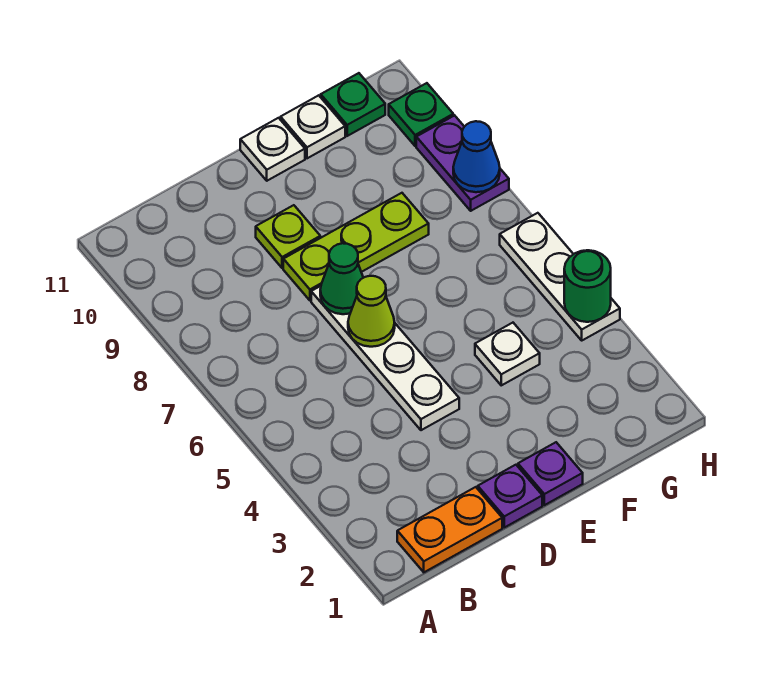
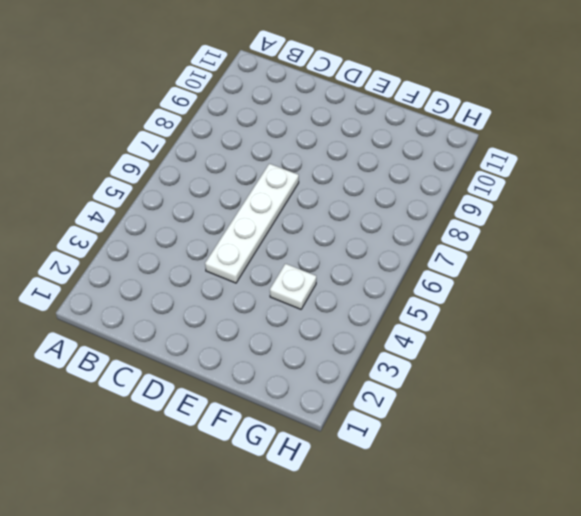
none -> orange plate B1:C1 level 1
none -> purple plate D1 level 1
none -> lime plate D8:F8 level 1

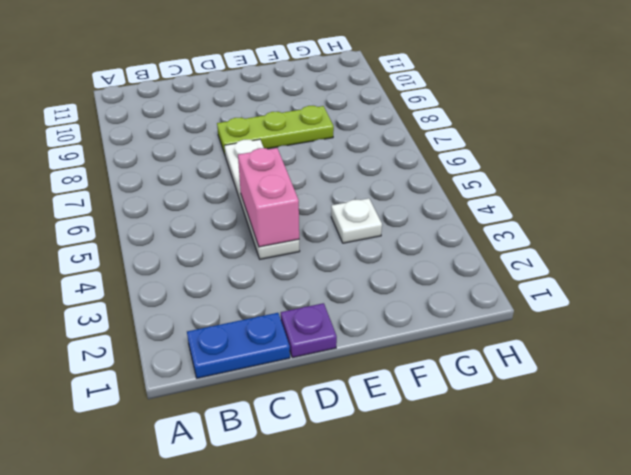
blue plate B1:C1 level 1 -> orange plate B1:C1 level 1
pink brick D4:D5 level 2 -> none
none -> lime plate D9 level 1
none -> purple plate E1 level 1
none -> white plate E11 level 1

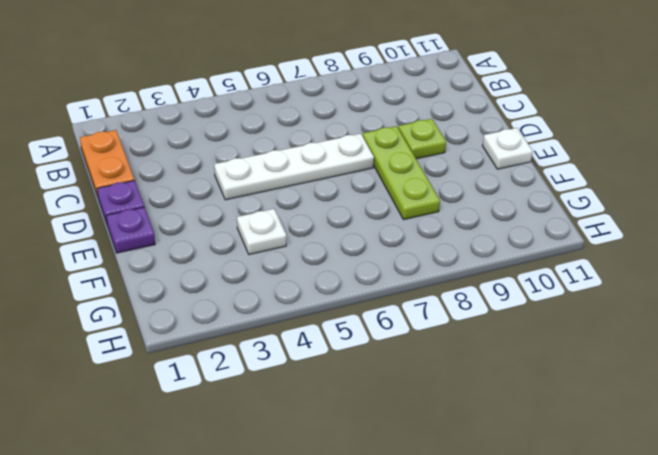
none -> white plate F11 level 1
none -> green plate G11 level 1
none -> white plate H4:H6 level 1

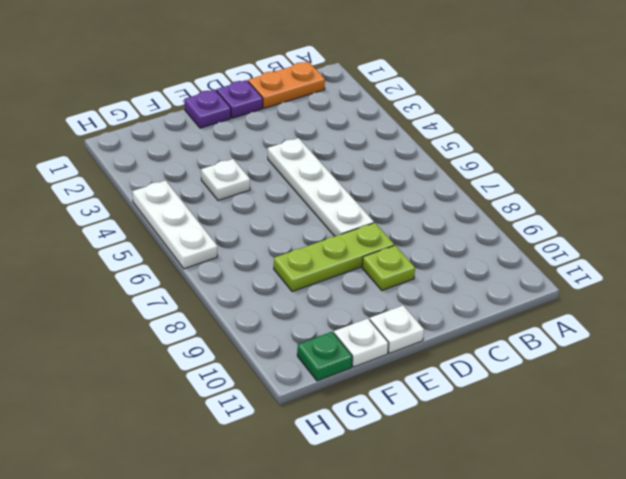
none -> purple plate H8:H9 level 1
none -> green plate H10 level 1
none -> lime cone D6 level 2

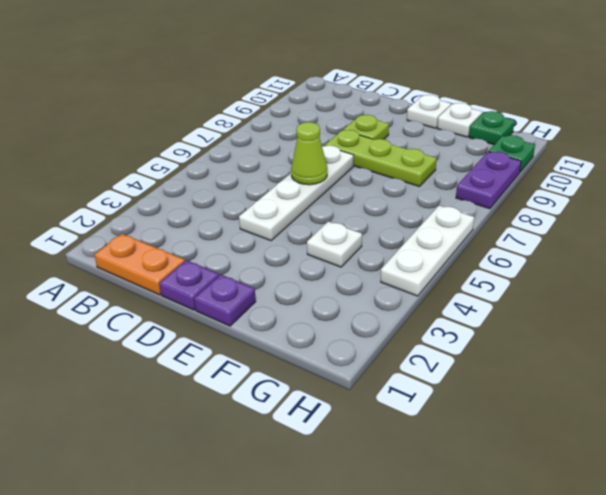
none -> green cone D7 level 2
none -> green round brick H4 level 2
none -> blue cone H8 level 2

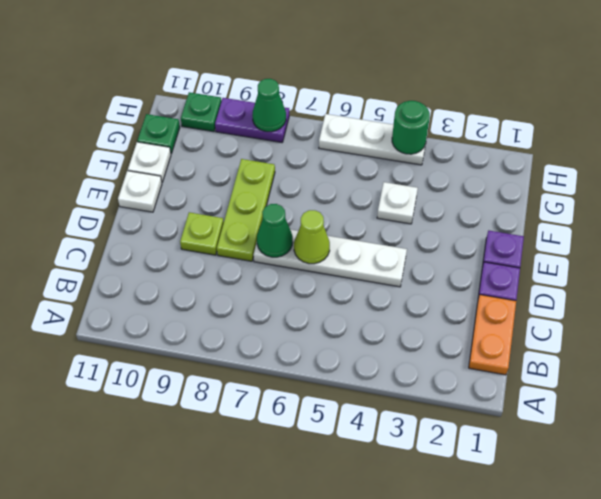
green cone H8 level 2 -> blue cone H8 level 2

